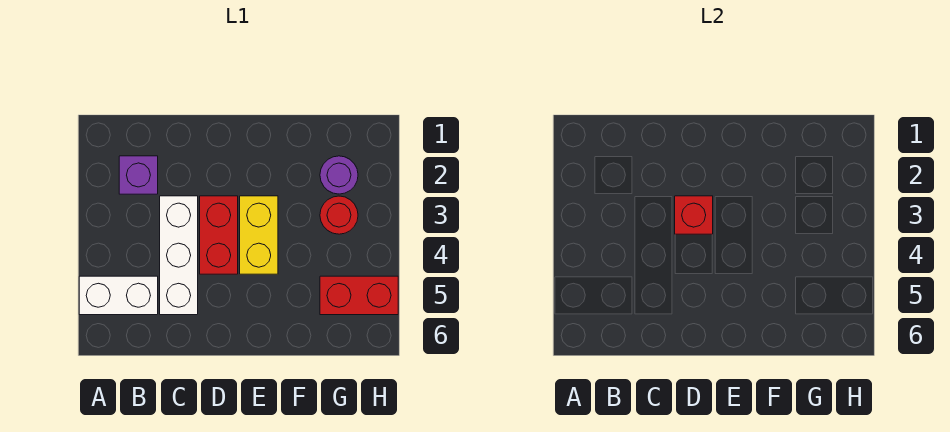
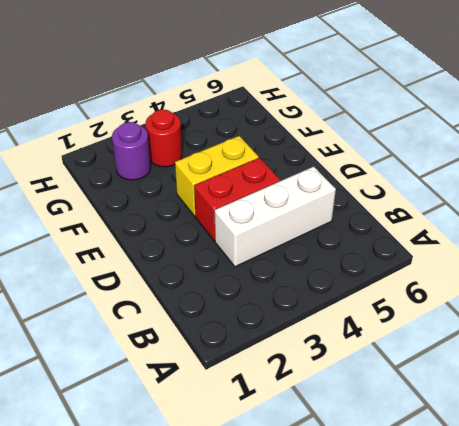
none -> white brick A5:B5 level 1
none -> purple brick B2 level 1

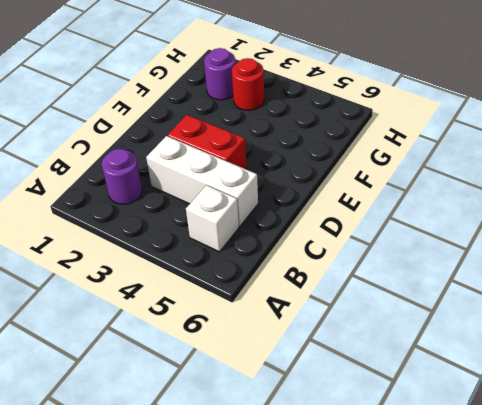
purple round brick B2 level 1 -> purple brick B2 level 1
white brick B5 level 1 -> white brick A5:B5 level 1
none -> yellow brick E3:E4 level 1
none -> red brick G5:H5 level 1

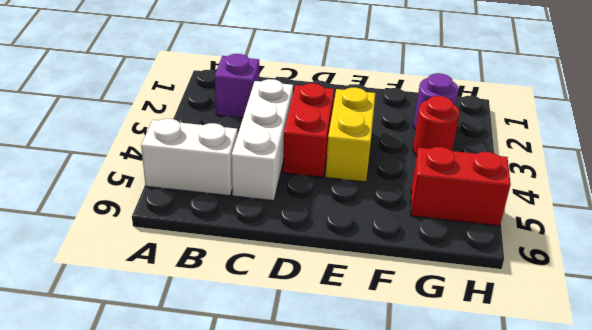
none -> red brick D3 level 2

